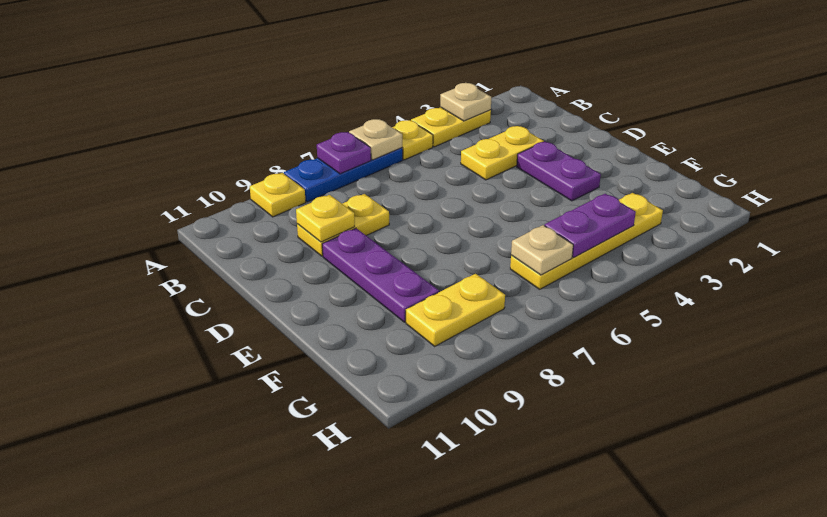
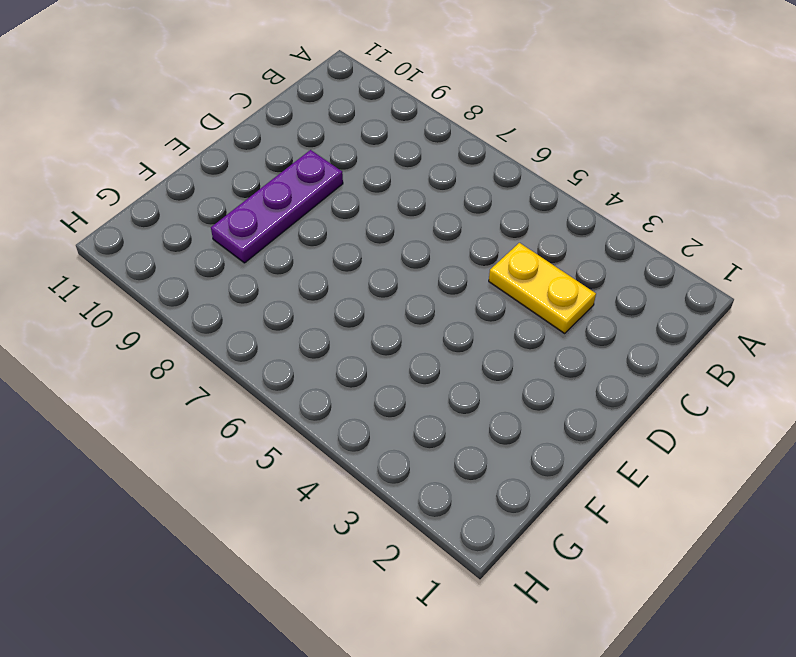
none -> yellow plate A3:A4 level 1
none -> yellow plate A5 level 1
none -> blue plate A6:A8 level 1

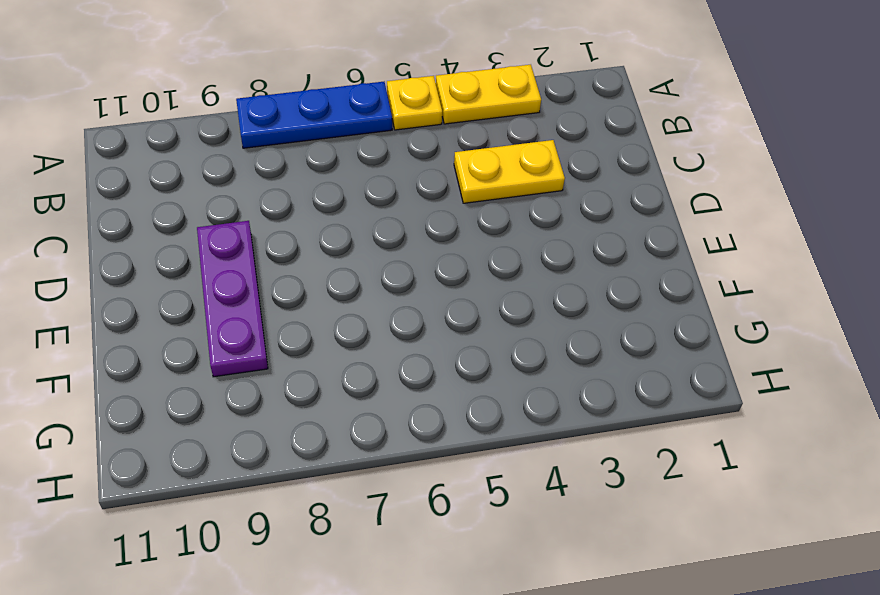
none -> yellow plate A9 level 1
none -> yellow plate C8:C9 level 1
none -> purple plate D3:E3 level 1

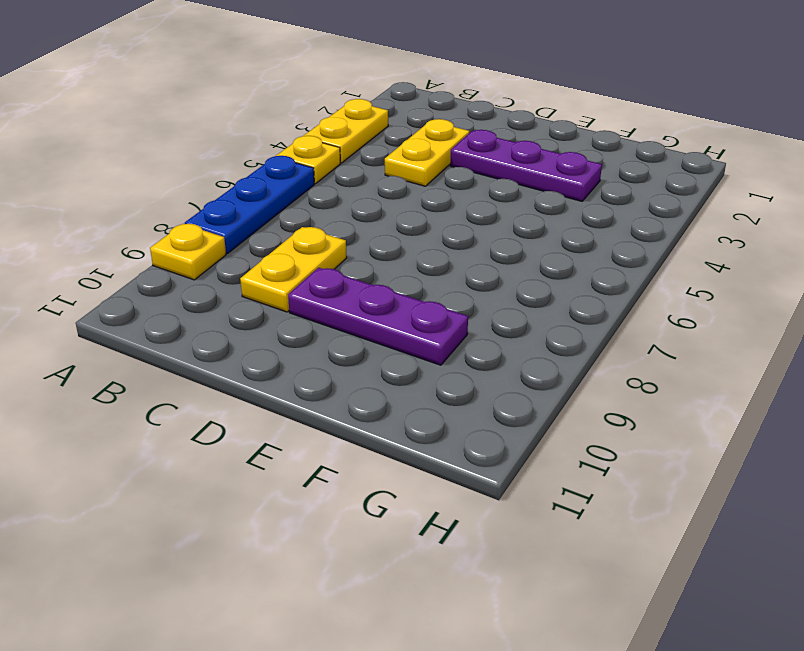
purple plate D3:F3 level 1 -> purple plate D3:E3 level 1
none -> yellow plate G3:G6 level 1
none -> yellow plate G8:G9 level 1
none -> tan plate A3 level 2

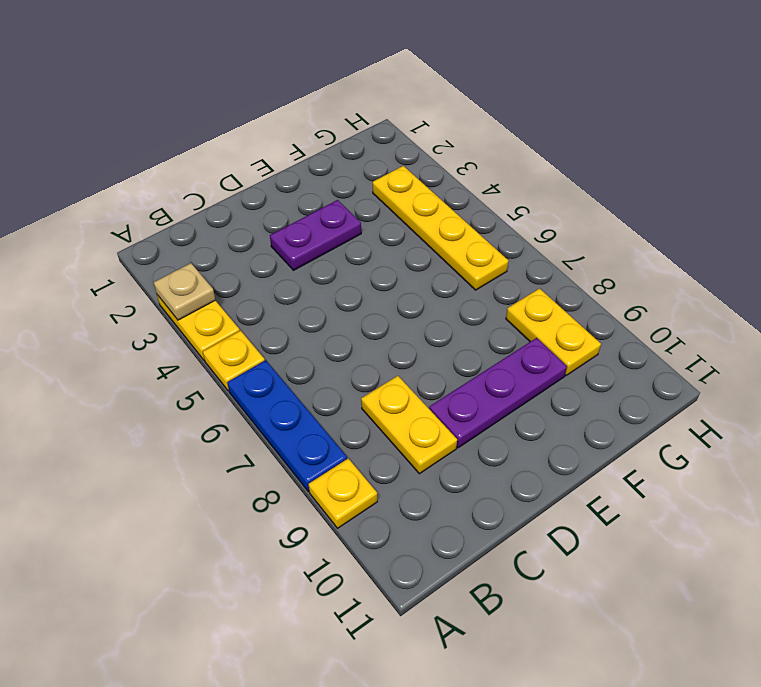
none -> yellow plate C3:C4 level 1
none -> tan plate A6 level 2
none -> purple plate A7 level 2

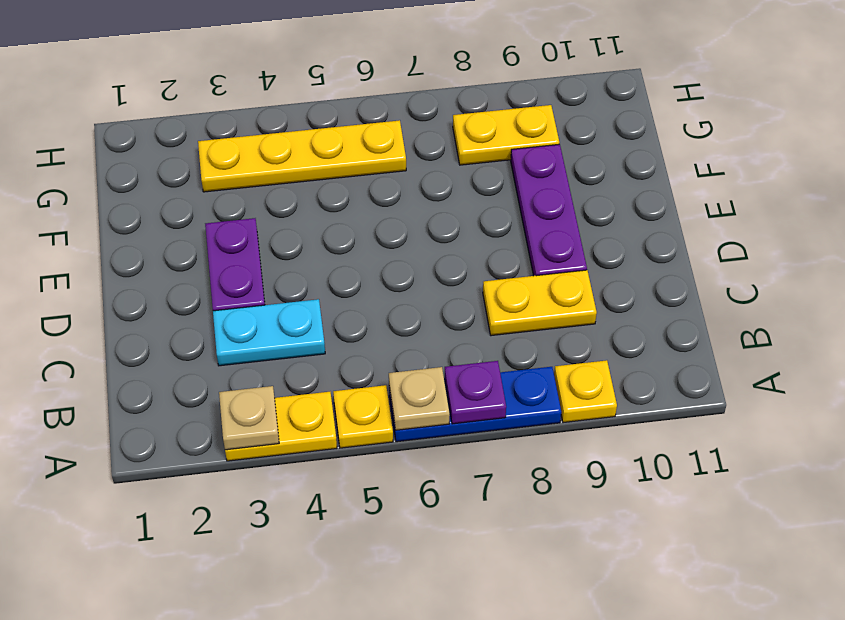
cyan plate C3:C4 level 1 -> yellow plate C3:C4 level 1
none -> yellow plate C9 level 2
none -> purple plate G4:G5 level 2
none -> tan plate G6 level 2

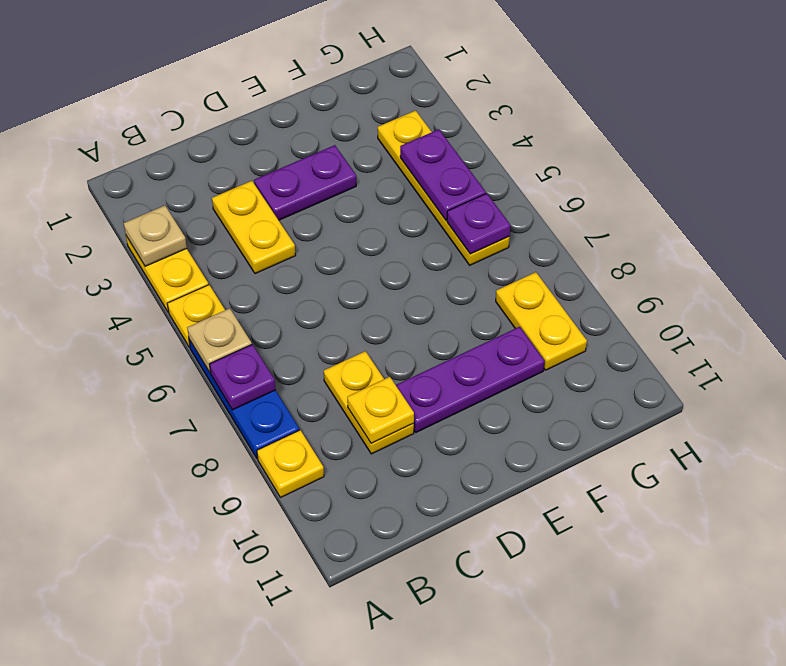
purple plate G6 level 2 -> tan plate G6 level 2

